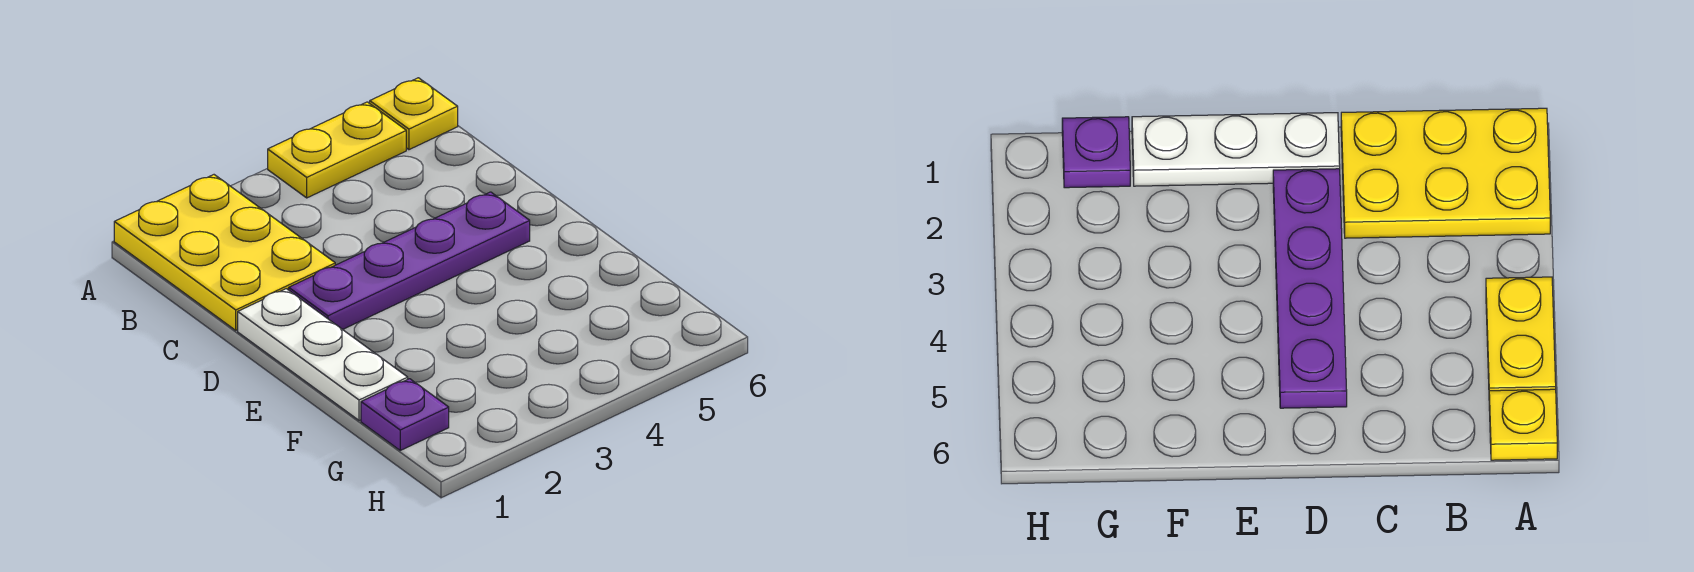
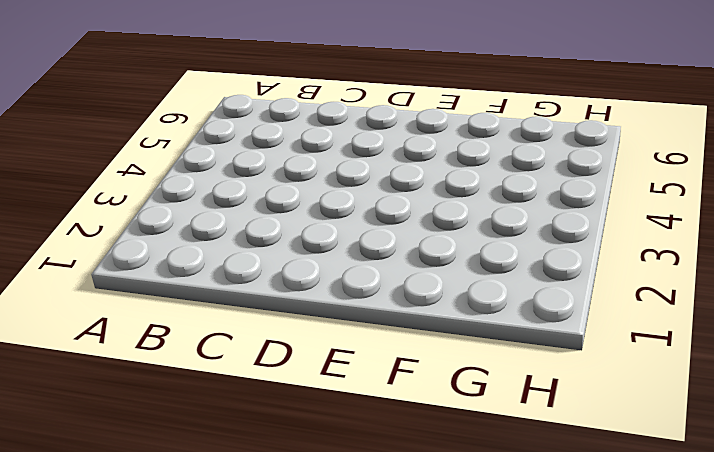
none -> yellow plate A1:C2 level 1
none -> yellow plate A4:A5 level 1

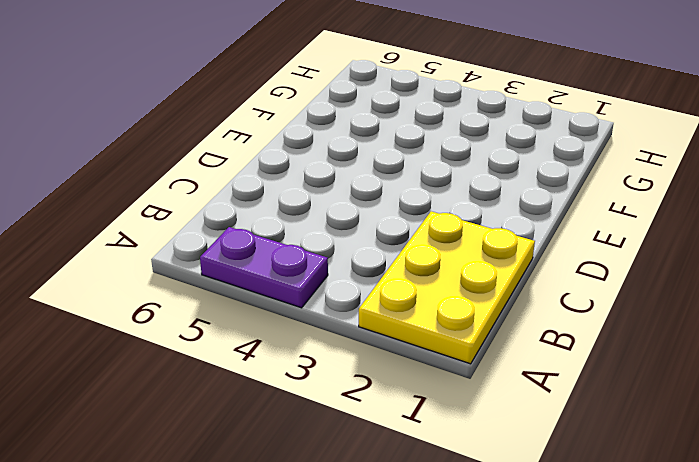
purple plate A4:A5 level 1 -> yellow plate A4:A5 level 1
none -> yellow plate A6 level 1
none -> white plate D1:F1 level 1

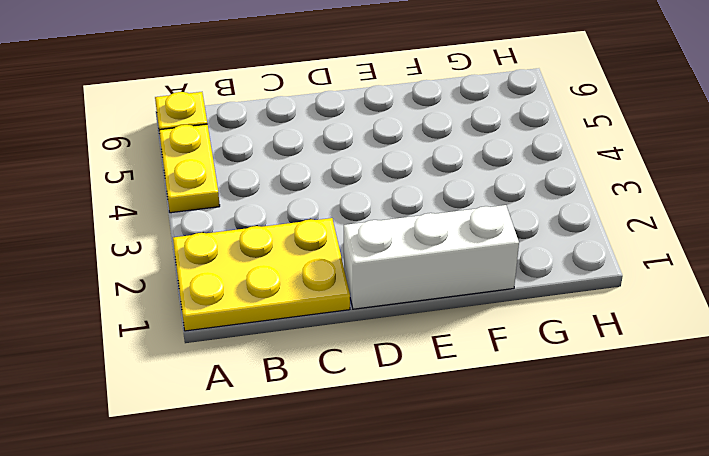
white brick D1:F1 level 1 -> white plate D1:F1 level 1
none -> purple plate D2:D5 level 1
none -> purple plate G1 level 1

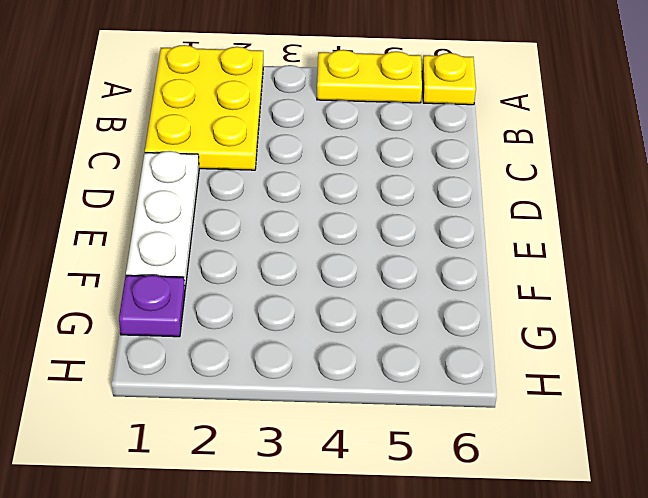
none -> purple plate D2:D5 level 1

